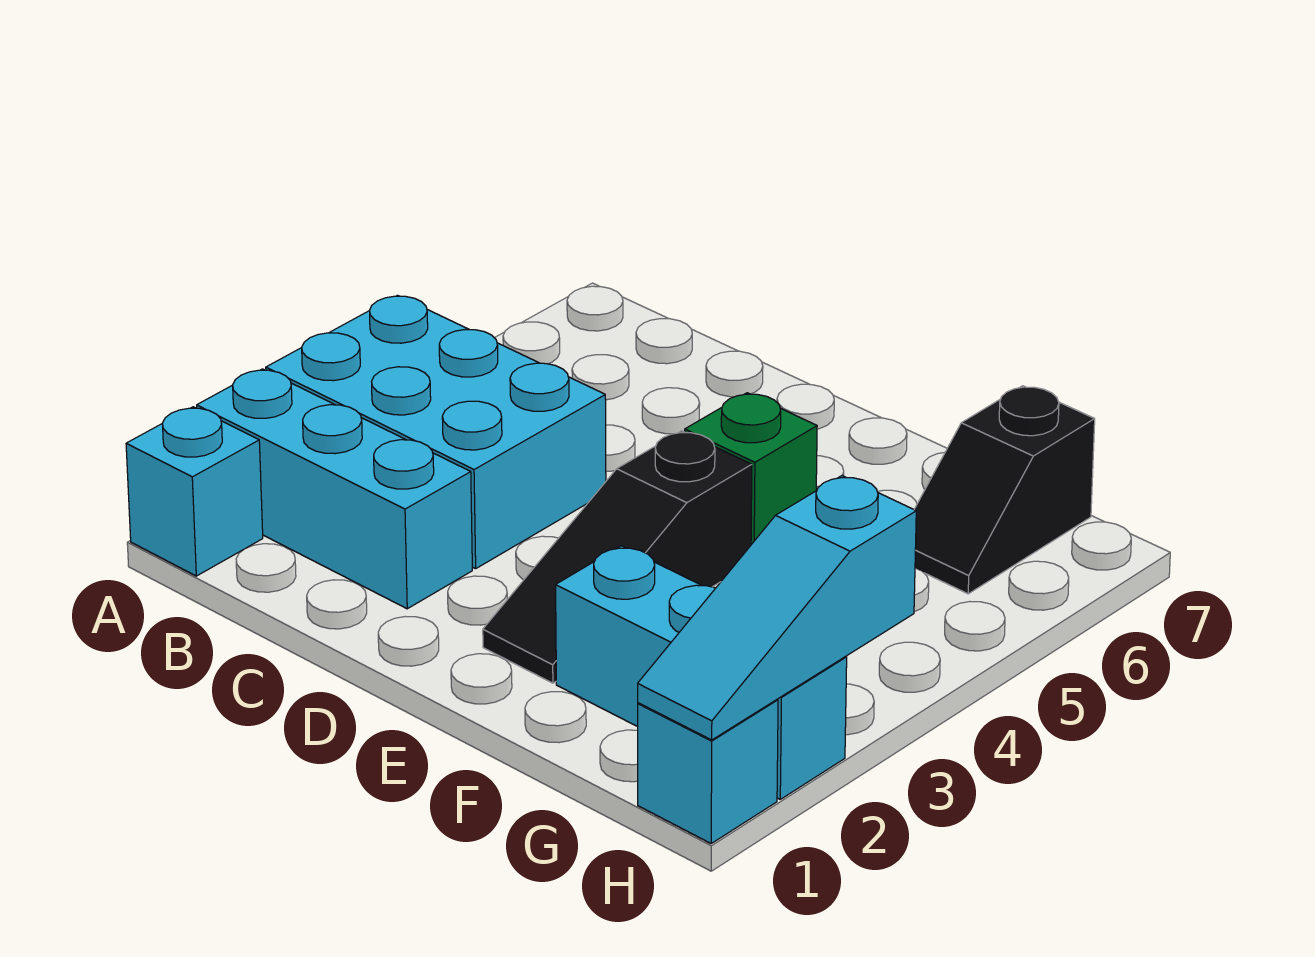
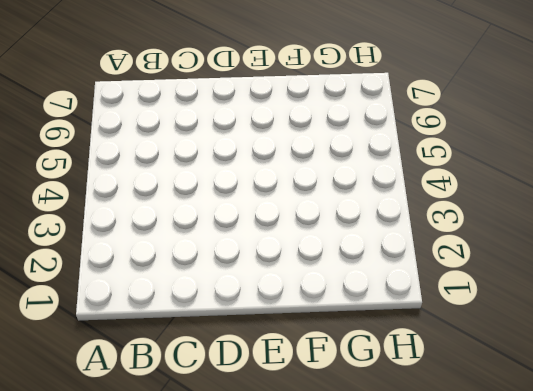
none -> cyan brick A1 level 1
none -> cyan brick A2:C2 level 1

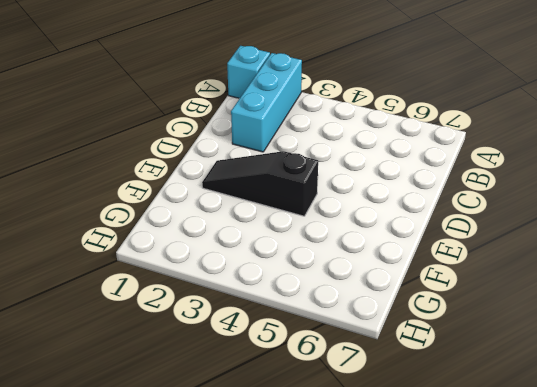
none -> cyan brick A3:C4 level 1
none -> green brick E5 level 1

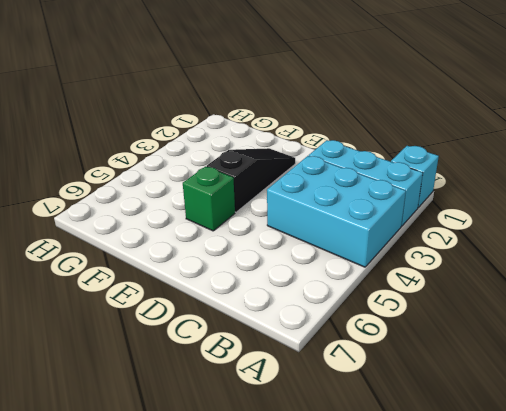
none -> cyan brick F2:H2 level 1
none -> black slope G6:G7 level 1 top 7

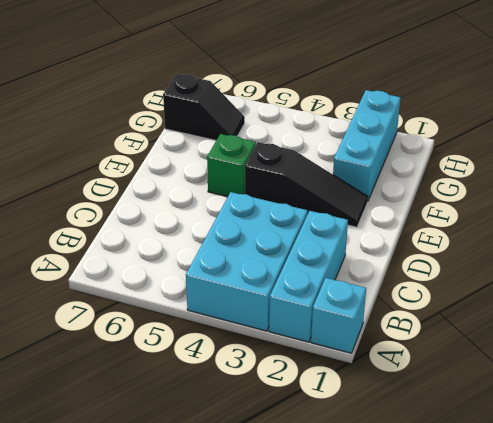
none -> cyan brick H1 level 1
none -> cyan slope H1:H3 level 2 top 3

